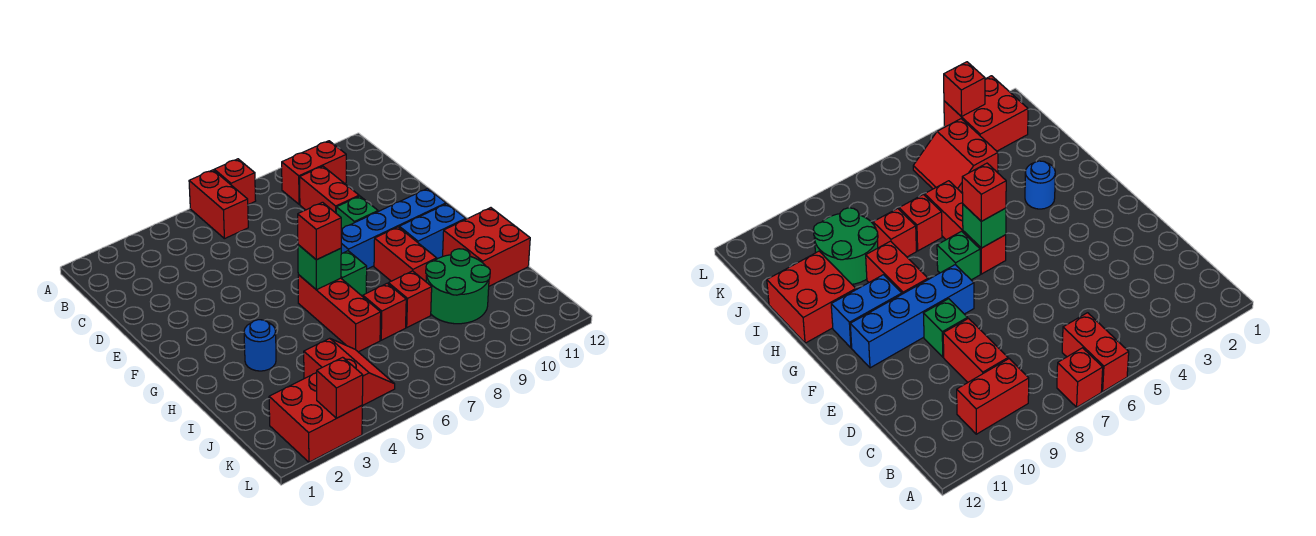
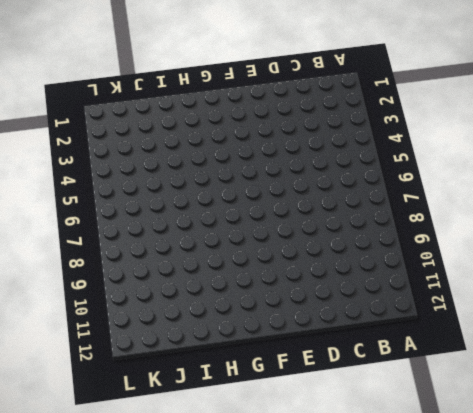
none -> red brick A6:B6 level 1
none -> red brick A7 level 1
none -> red brick B9:B10 level 1

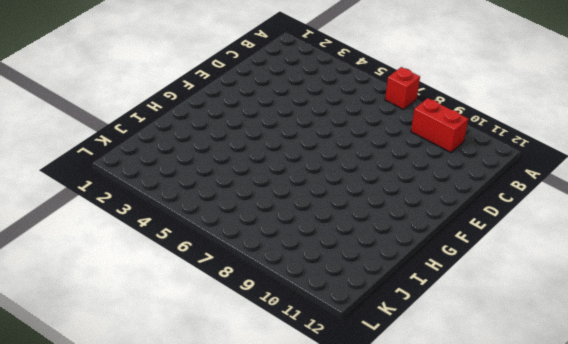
none -> red brick A6:B6 level 1
none -> red brick C9:D9 level 1
none -> green brick E9 level 1

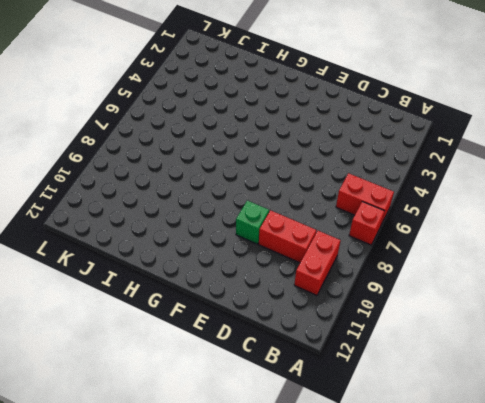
none -> blue brick F8:F11 level 1
none -> red brick G6:I6 level 1
none -> green brick G7 level 1

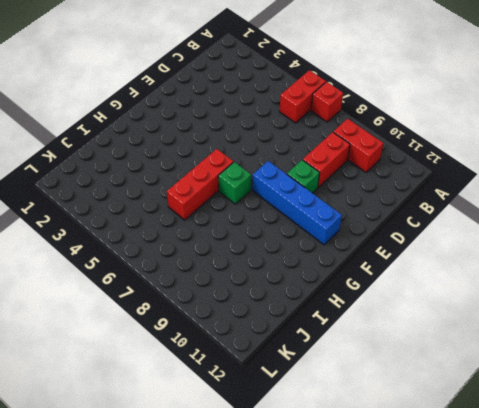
none -> red brick G9:H9 level 1
none -> blue brick G10:G11 level 1
none -> blue round brick H3 level 1

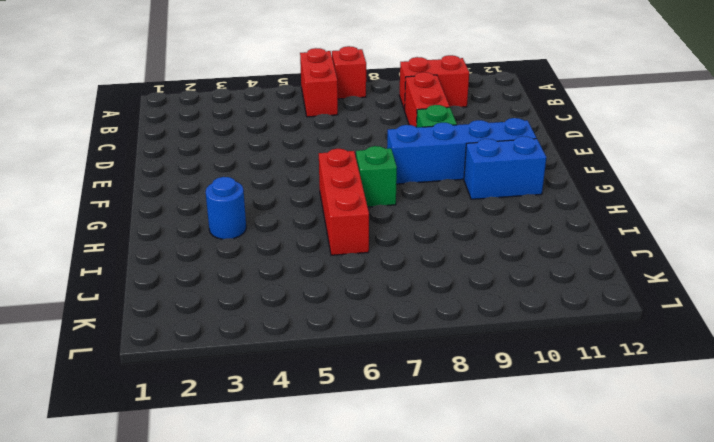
none -> red brick G9:H9 level 1
none -> red brick H11:I12 level 1
none -> red brick I7 level 1

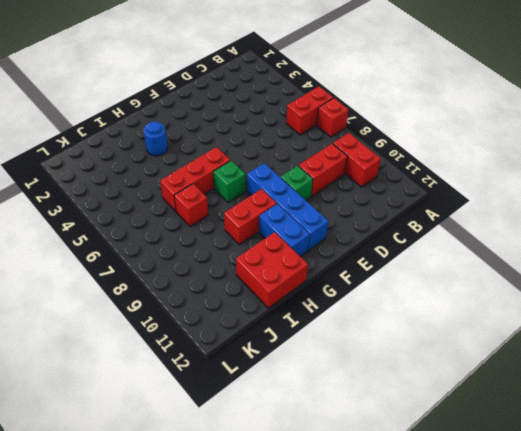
none -> red brick I8 level 1
none -> green round brick I9:J10 level 1
none -> red slope J4:K5 level 1 top 4

